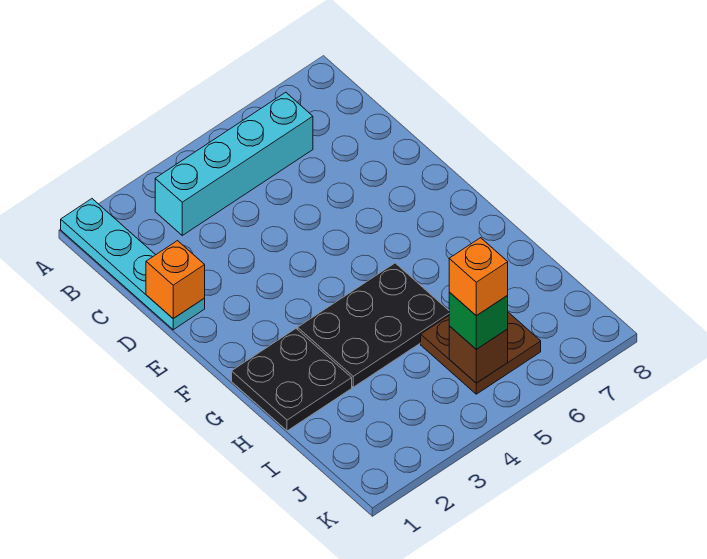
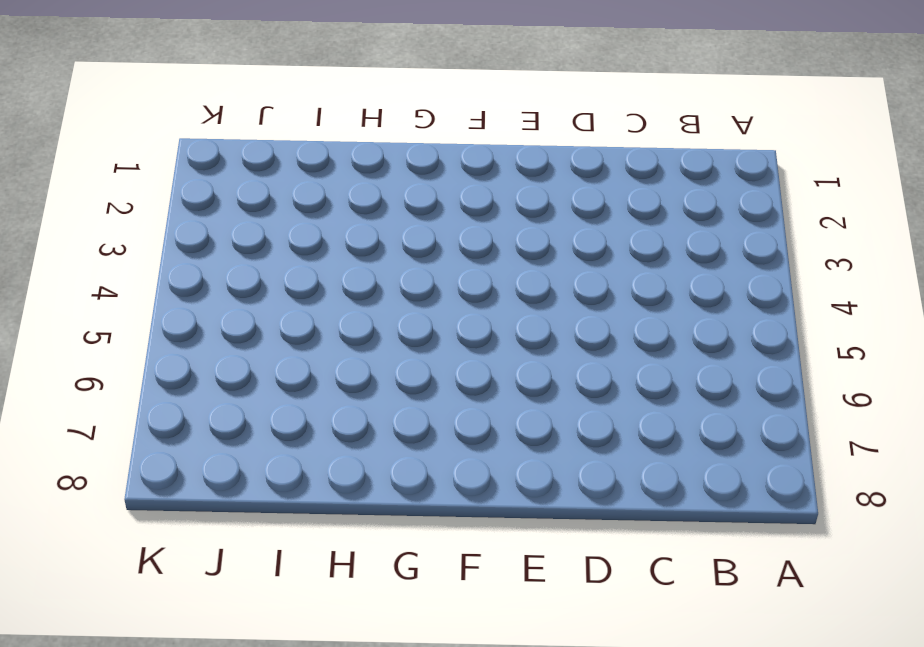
none -> cyan plate A1:D1 level 1
none -> cyan brick B3:B6 level 1

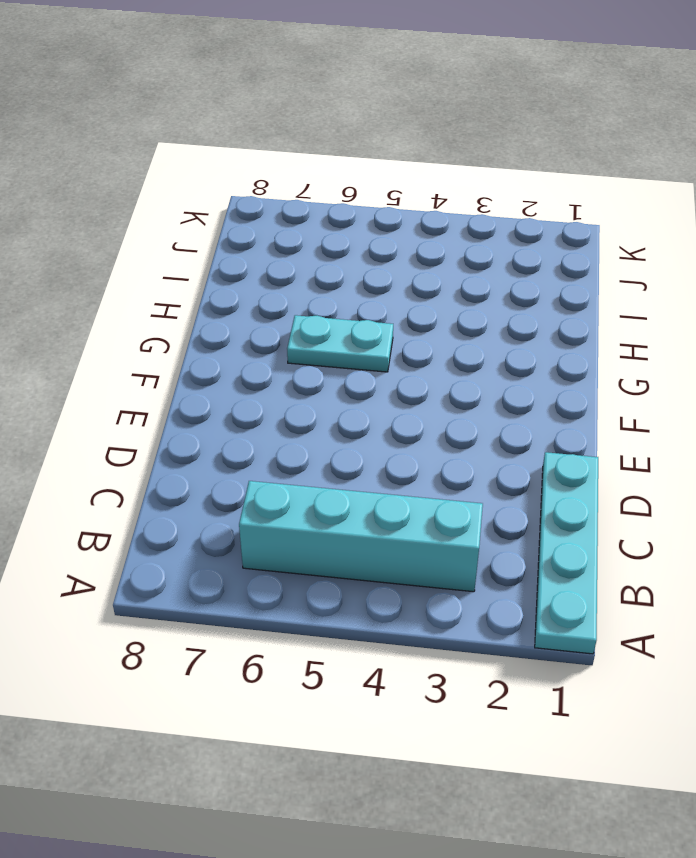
cyan plate G5:G6 level 1 -> black plate G3:H5 level 1
none -> black plate G1:H2 level 1
none -> brown plate I5:J6 level 1

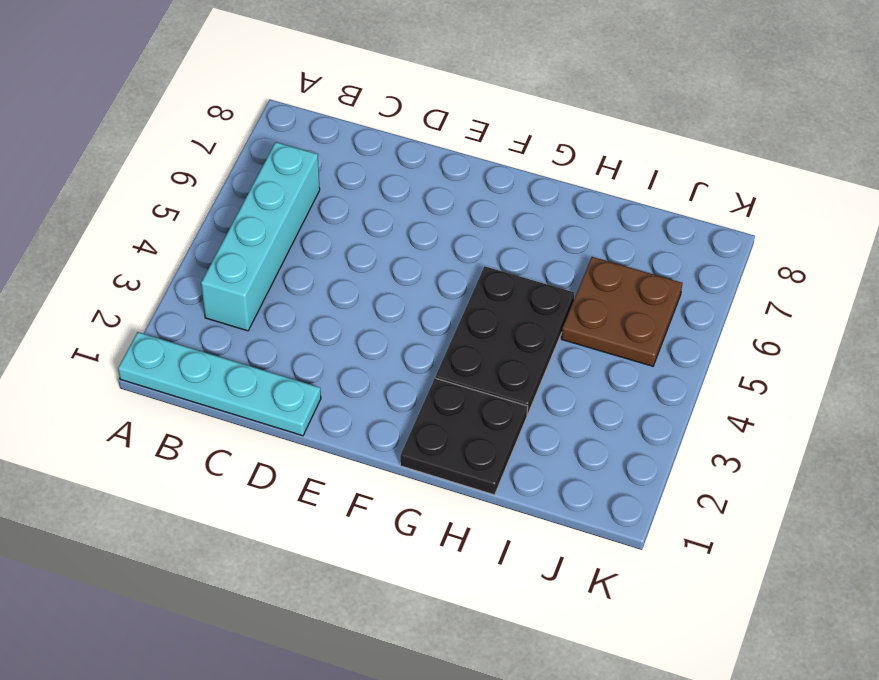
none -> orange brick D1 level 2
none -> brown brick J5 level 2

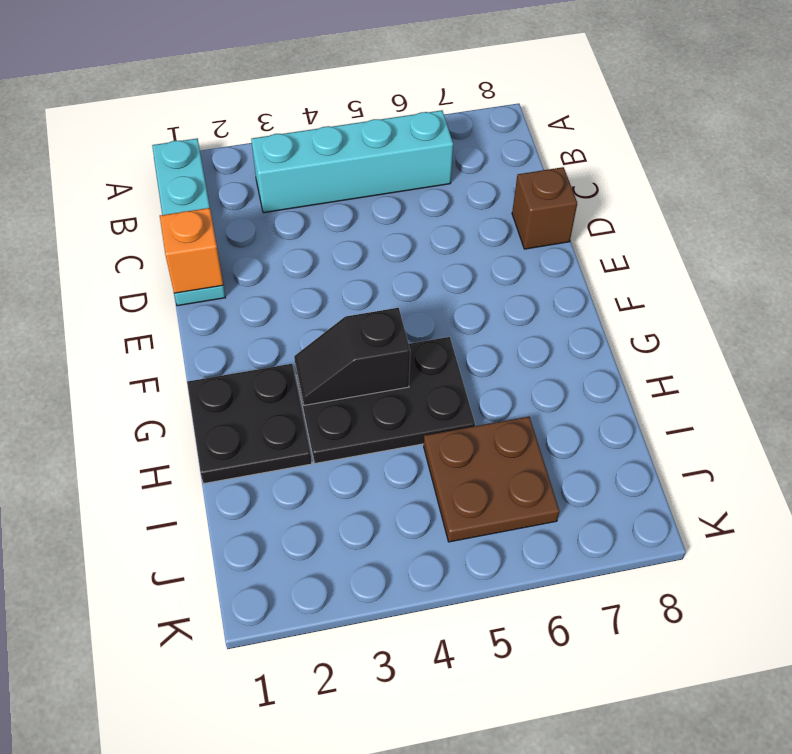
brown brick D8 level 1 -> brown brick J5 level 2
black slope G3:G4 level 2 top 4 -> none
none -> green brick J5 level 3
none -> orange brick J5 level 4

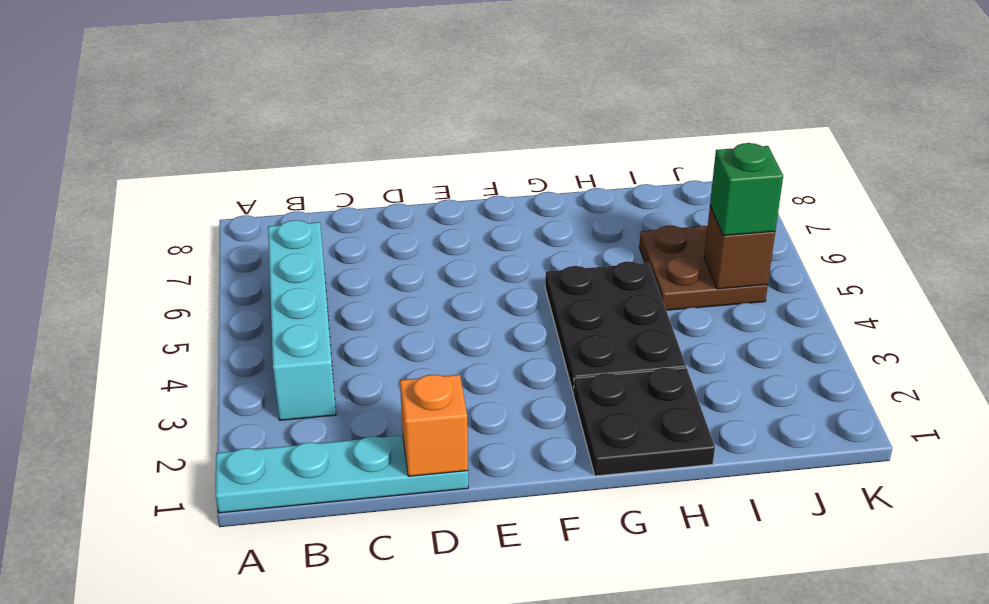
none -> orange brick J5 level 4

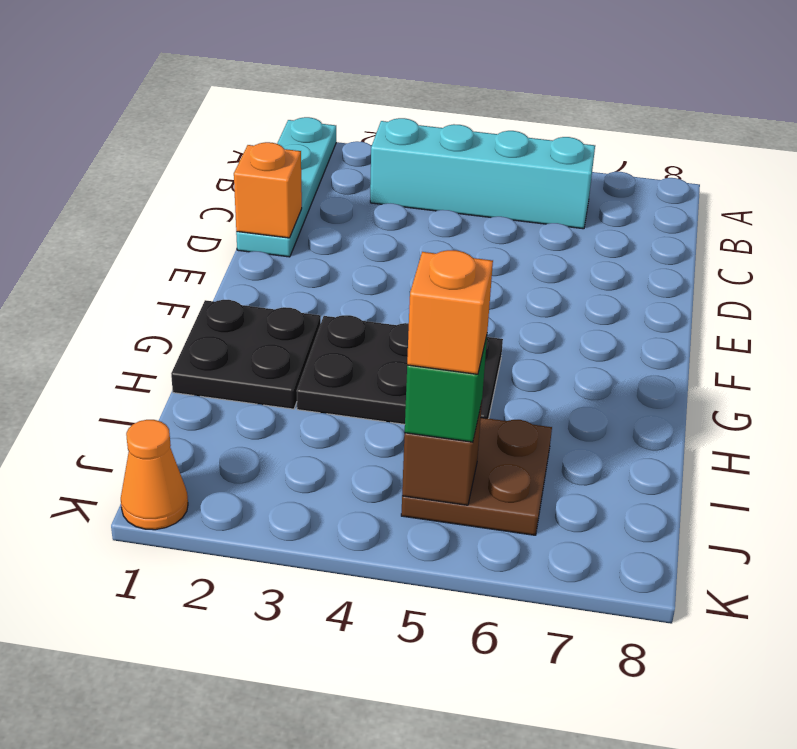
orange cone K1 level 1 -> none

